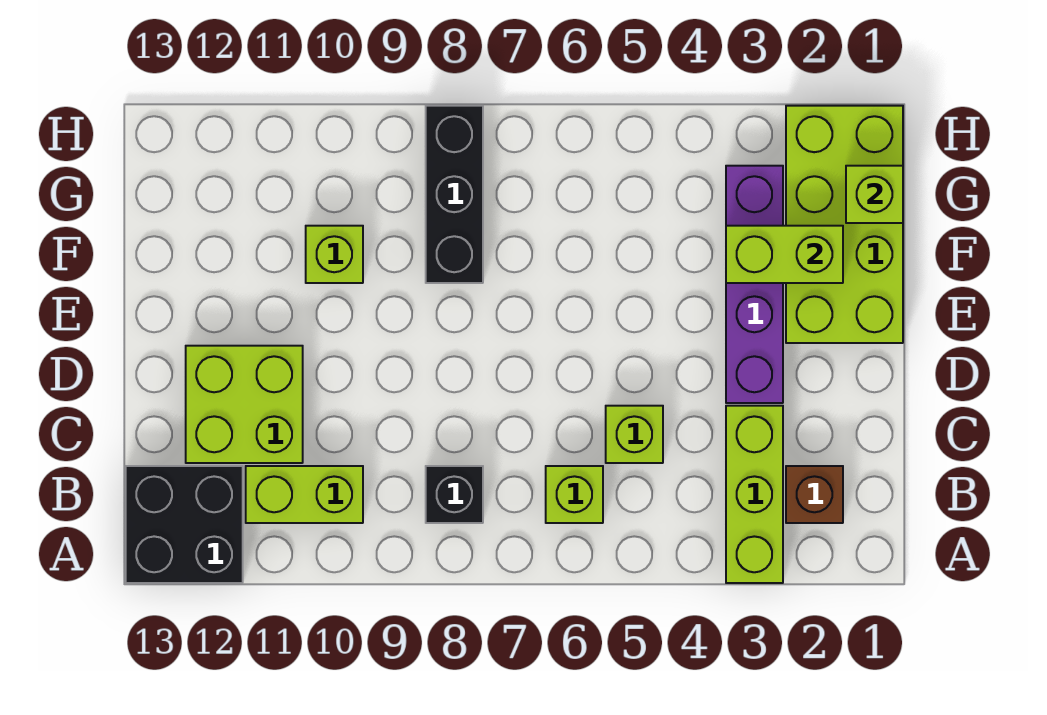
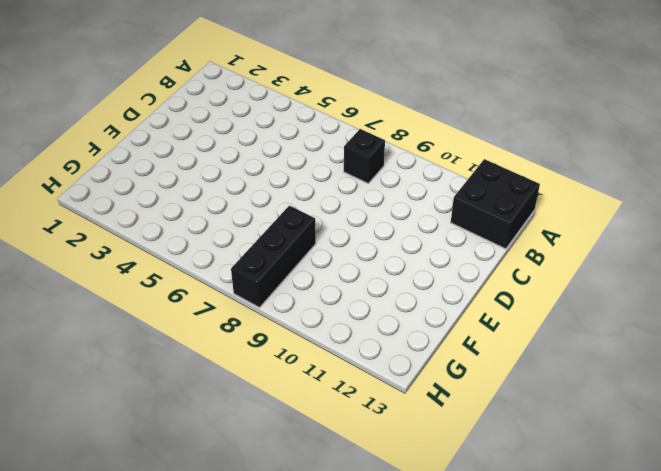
none -> lime brick A3:C3 level 1
none -> brown brick B2 level 1
none -> lime brick B6 level 1

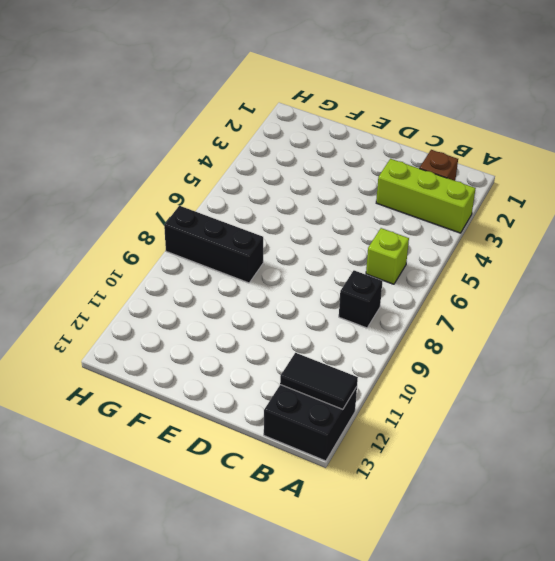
black tile A12:B12 level 2 -> none
none -> lime brick B10:B11 level 1
none -> lime brick C5 level 1
none -> lime brick C11:D12 level 1

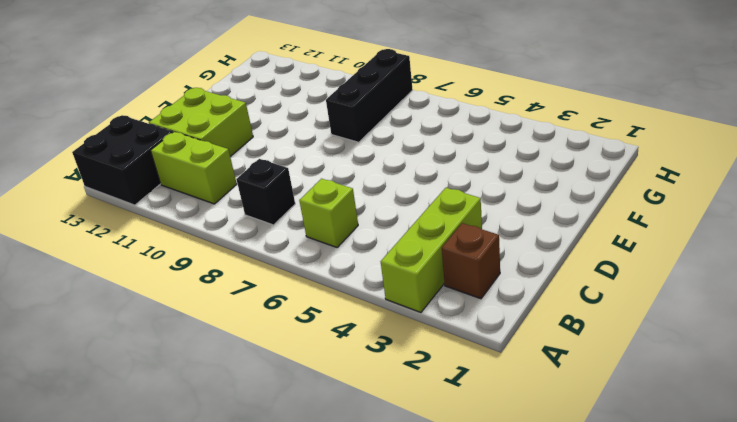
none -> lime brick C5 level 1
none -> purple brick D3:G3 level 1
none -> lime brick E1:H2 level 1

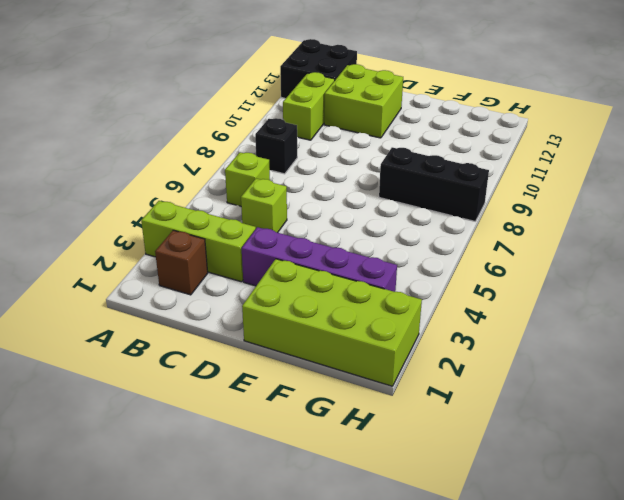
none -> lime brick F10 level 1
none -> lime brick F2:F3 level 2
none -> lime brick G1 level 2

